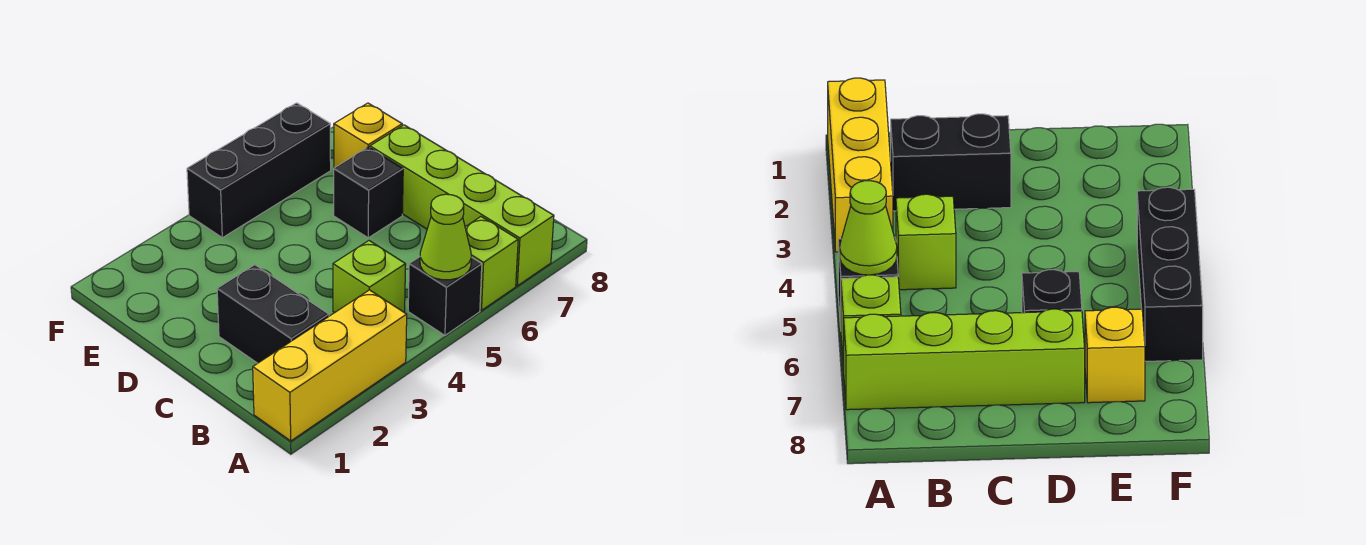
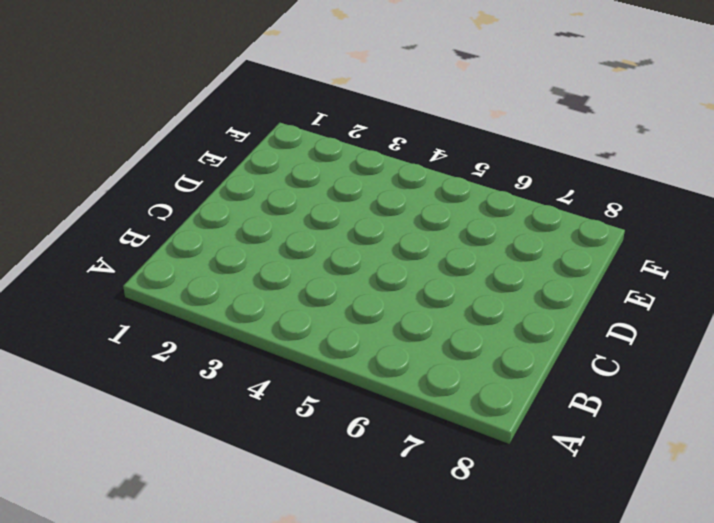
none -> yellow brick A1:A3 level 1
none -> black brick A5 level 1

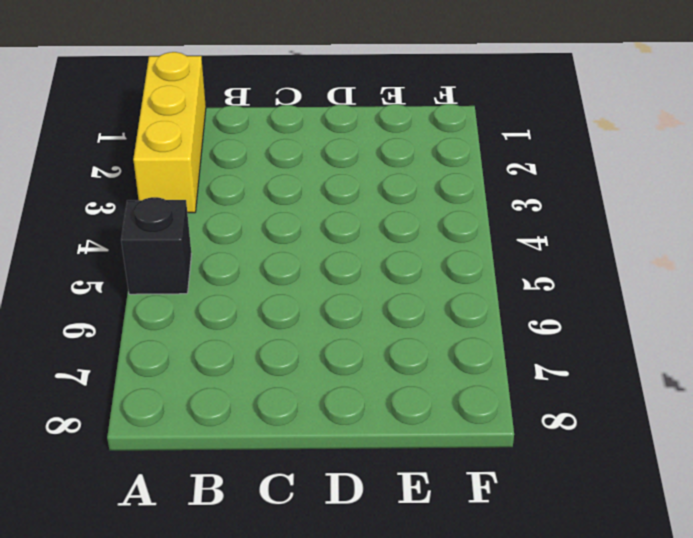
none -> lime brick A6 level 1
none -> lime brick A7:D7 level 1

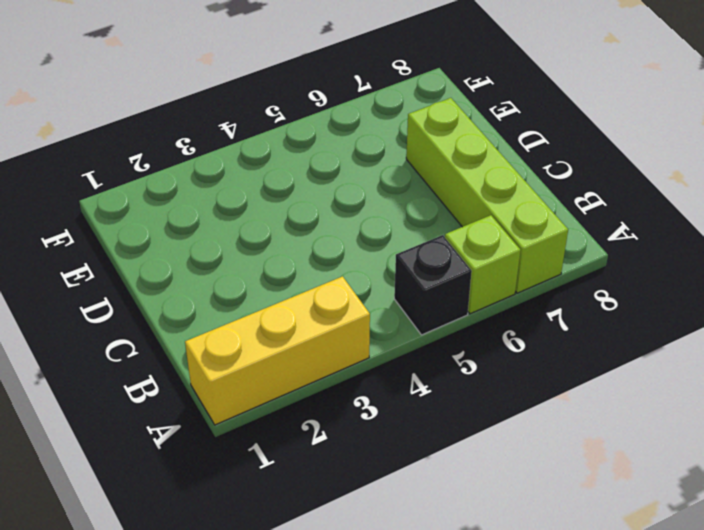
none -> black brick B2:C2 level 1
none -> lime brick B4 level 1

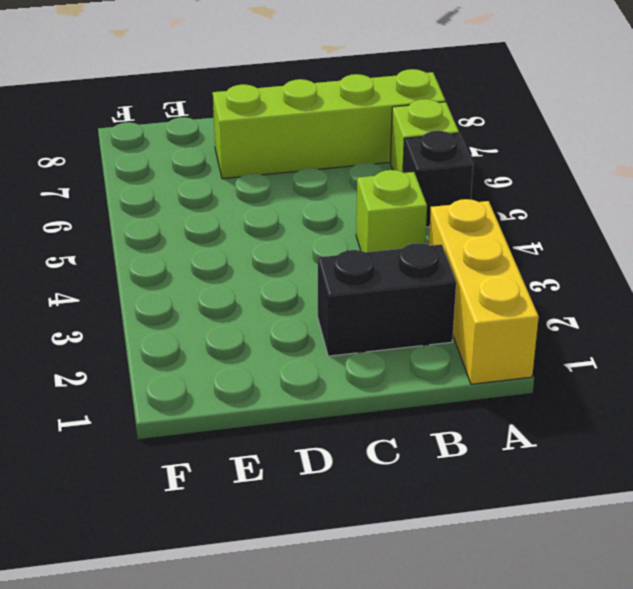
none -> black brick D6 level 1
none -> yellow brick E7 level 1

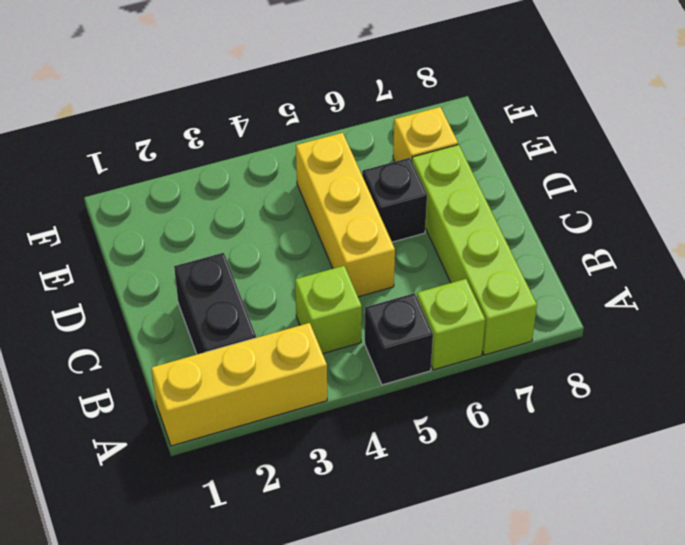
yellow brick C5:E5 level 1 -> none
none -> black brick F4:F6 level 1
none -> lime cone A5 level 2

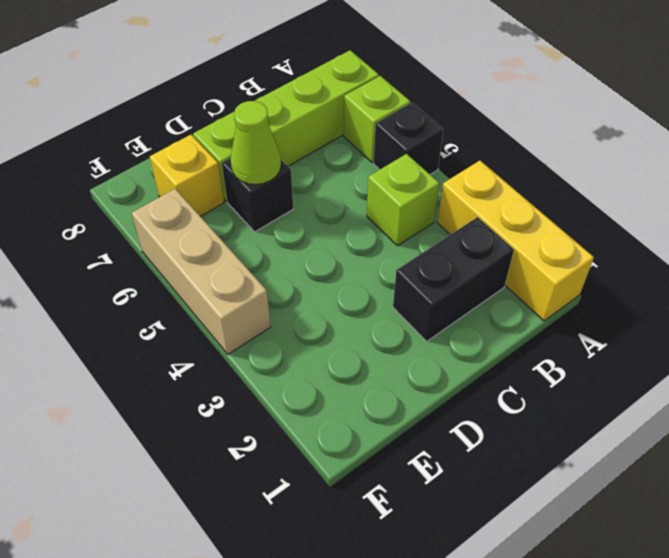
lime cone D6 level 2 -> lime cone A5 level 2
tan brick F4:F6 level 1 -> black brick F4:F6 level 1

